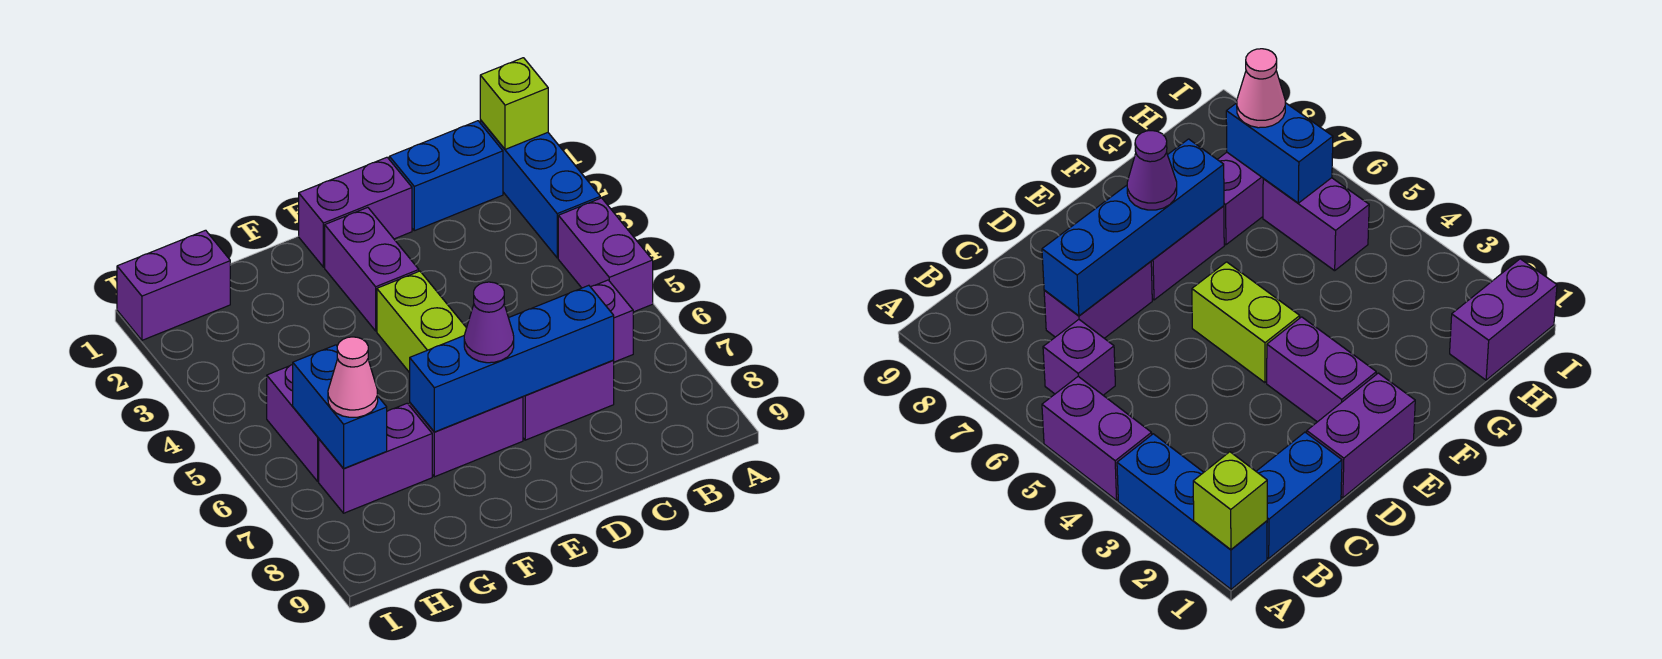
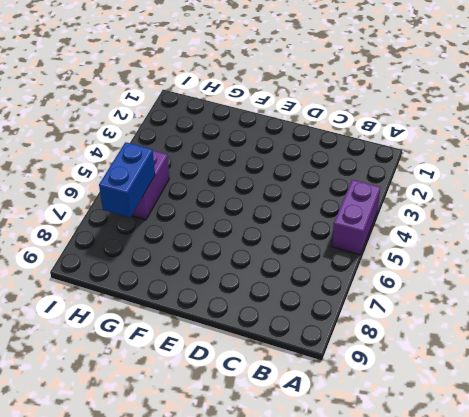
none -> blue brick A1:A3 level 1
none -> blue brick B1:C1 level 1
none -> purple brick B6 level 1

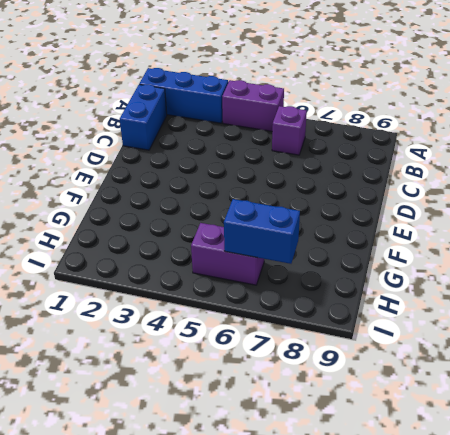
none -> purple brick C7:D7 level 1
none -> purple brick D1:E1 level 1
none -> purple brick E2:E3 level 1

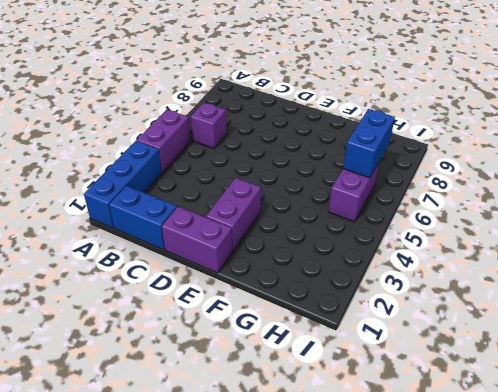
none -> purple brick C7:D7 level 1
none -> lime brick E4:E5 level 1
none -> purple brick E7:F7 level 1

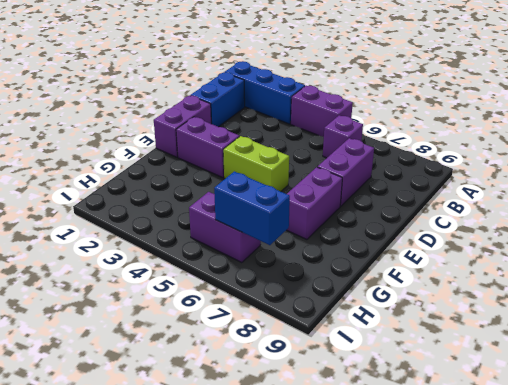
none -> purple brick G7:H7 level 1
none -> purple brick H1:I1 level 1
none -> lime brick A1 level 2

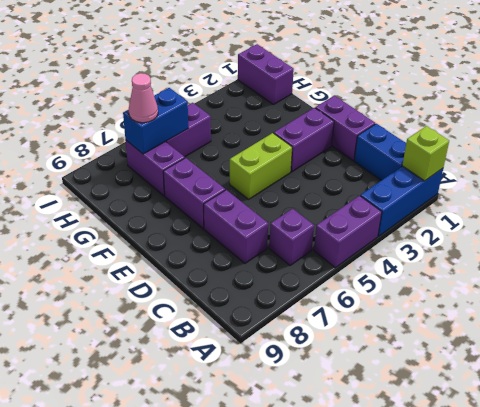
none -> blue brick C7:F7 level 2
none -> purple cone E7 level 3

